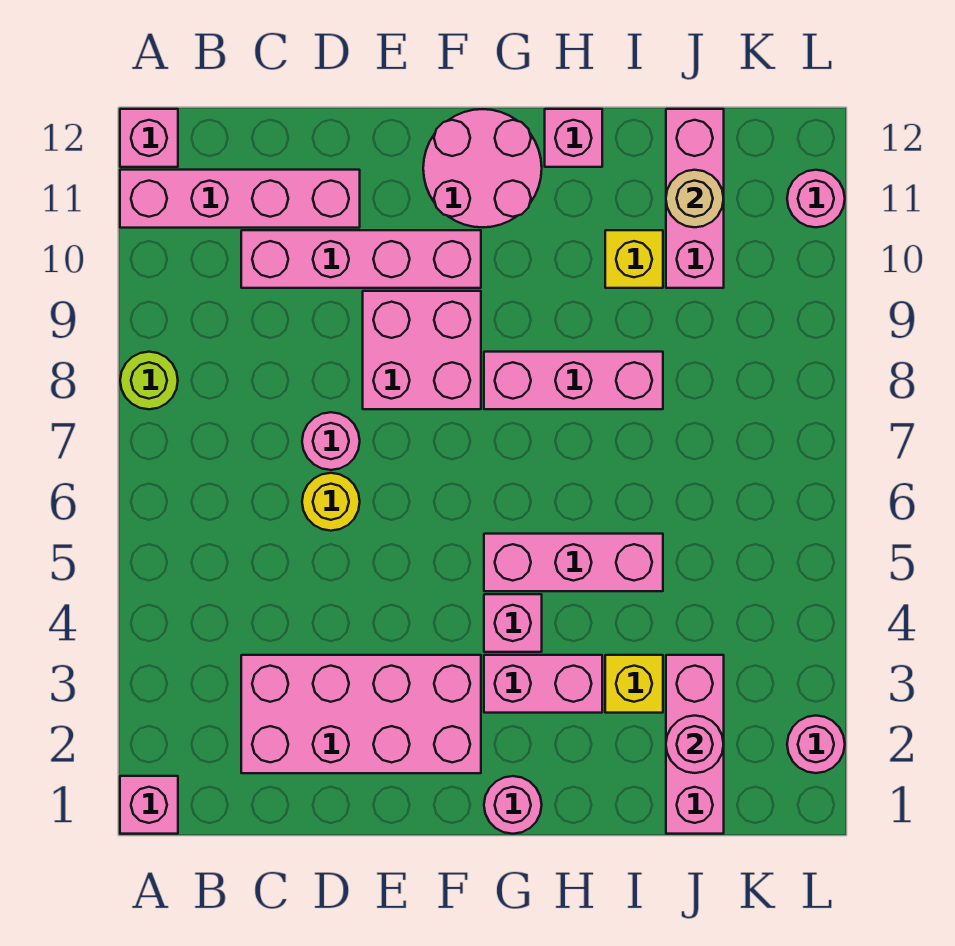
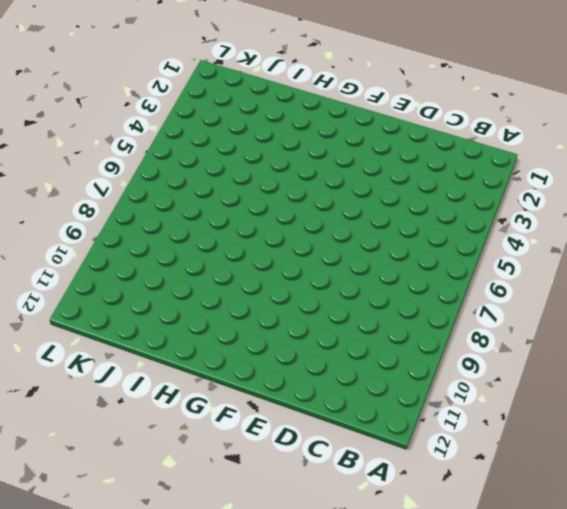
none -> pink brick A1 level 1
none -> lime round brick A8 level 1
none -> pink brick A11:D11 level 1

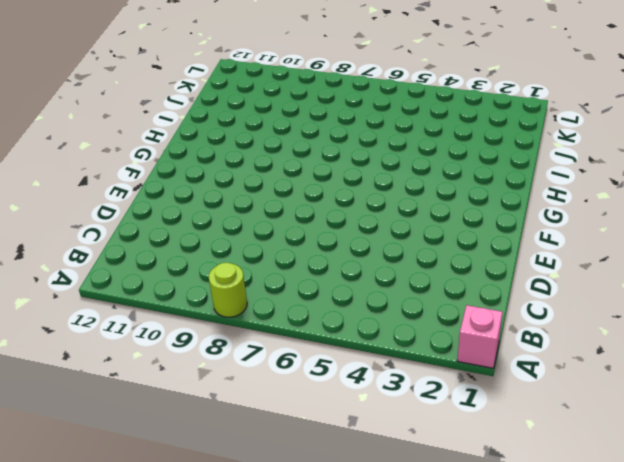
none -> pink brick A11:D11 level 1
none -> pink brick A12 level 1
none -> pink brick C2:F3 level 1

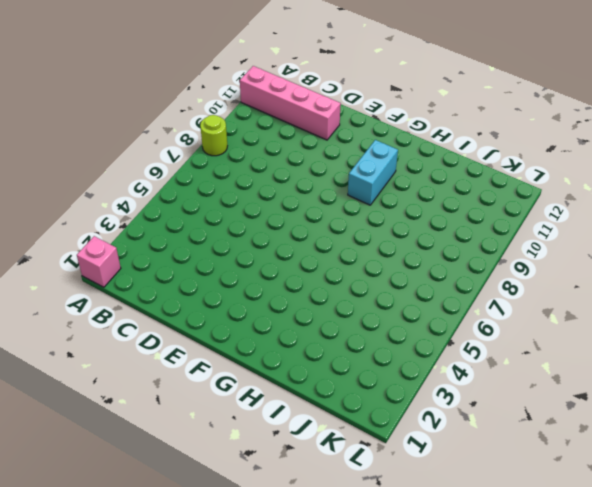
cyan brick G9:G10 level 1 -> none
none -> pink brick A12 level 1
none -> pink brick C2:F3 level 1
none -> pink brick C10:F10 level 1

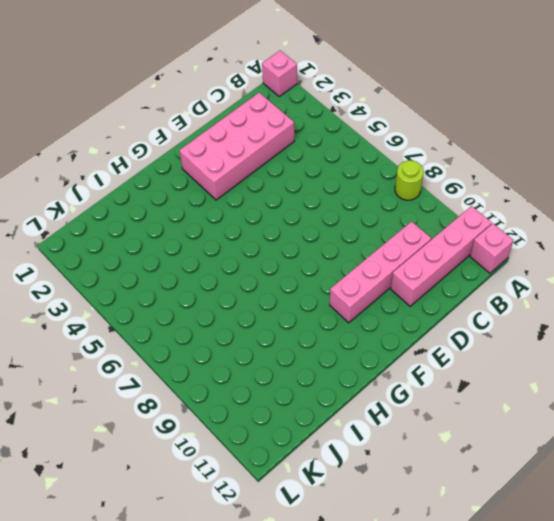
none -> yellow round brick D6 level 1
none -> pink round brick D7 level 1
none -> pink brick E8:F9 level 1

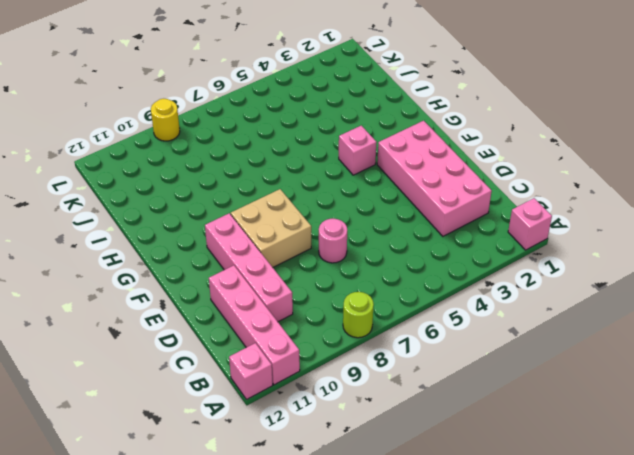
tan brick E8:F9 level 1 -> pink brick E8:F9 level 1
yellow round brick L9 level 1 -> yellow round brick D6 level 1
none -> pink round brick F11:G12 level 1
none -> pink round brick G1 level 1
none -> pink brick G3:H3 level 1

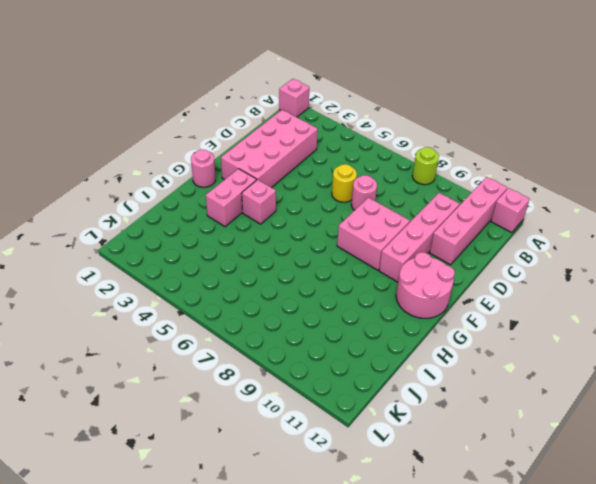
none -> pink brick G5:I5 level 1
none -> pink brick G8:I8 level 1
none -> pink brick H12 level 1

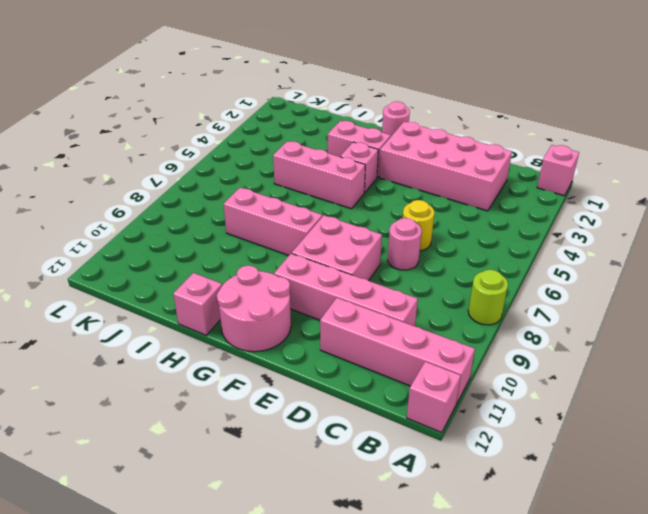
none -> yellow brick I3 level 1
none -> yellow brick I10 level 1
none -> pink brick J1:J3 level 1

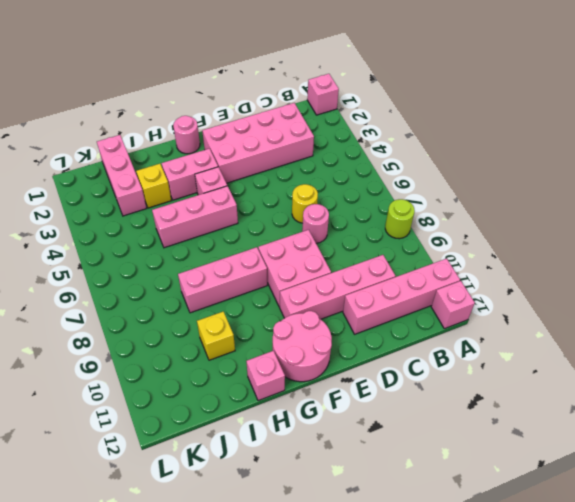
none -> pink brick J10:J12 level 1
none -> pink round brick L2 level 1
none -> pink round brick L11 level 1

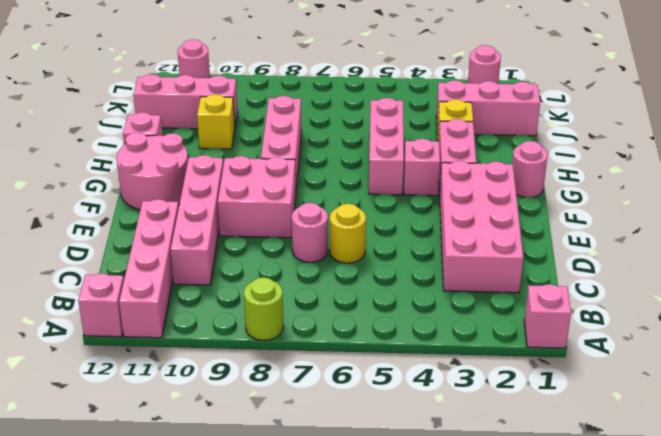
none -> pink round brick J2 level 2
none -> tan round brick J11 level 2

